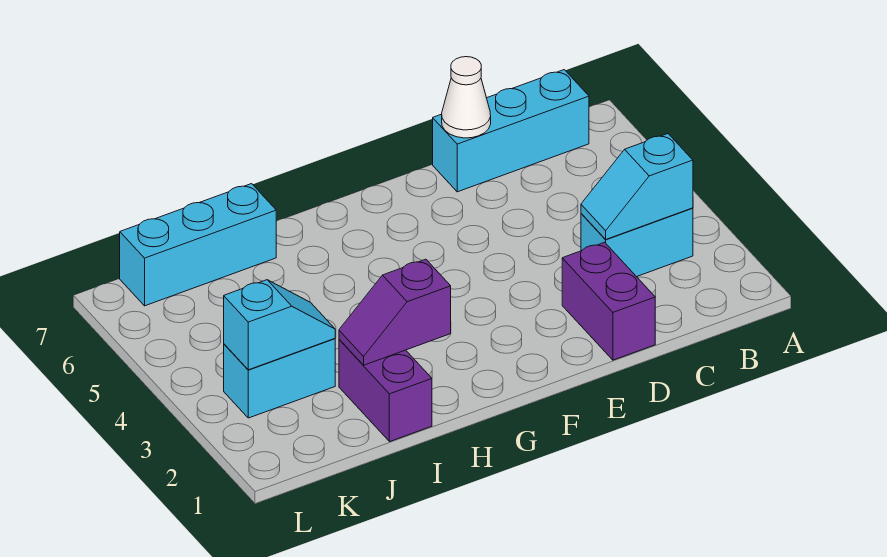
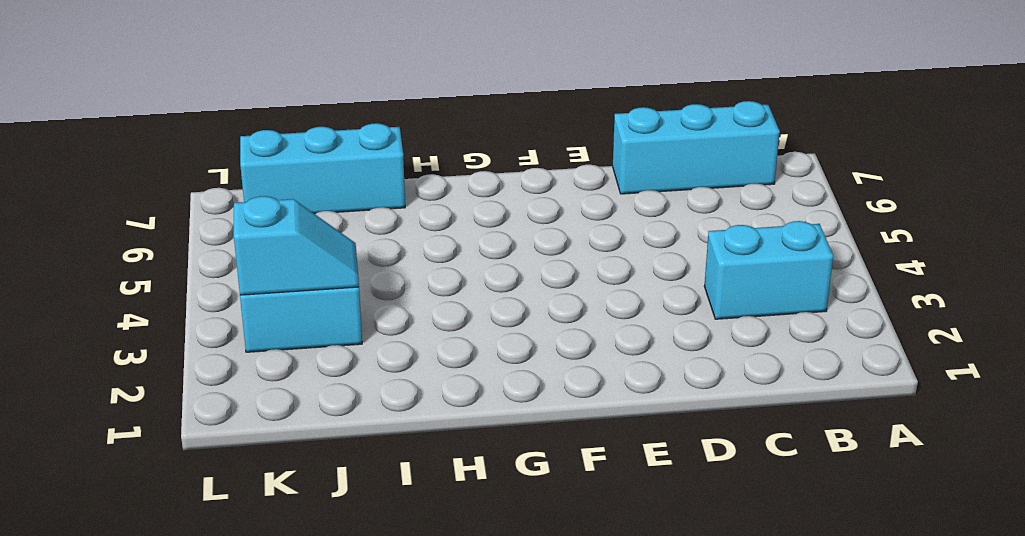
none -> purple brick D1:D2 level 1
none -> purple brick I1:I2 level 1

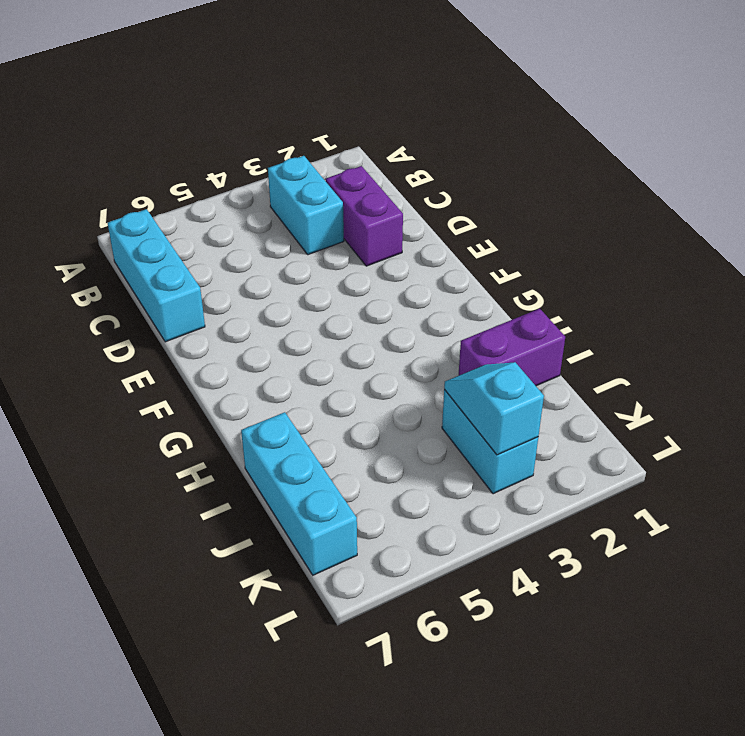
purple brick C2:D2 level 1 -> purple brick D1:D2 level 1
none -> cyan slope B3:C3 level 2 top B
none -> white cone D7 level 2

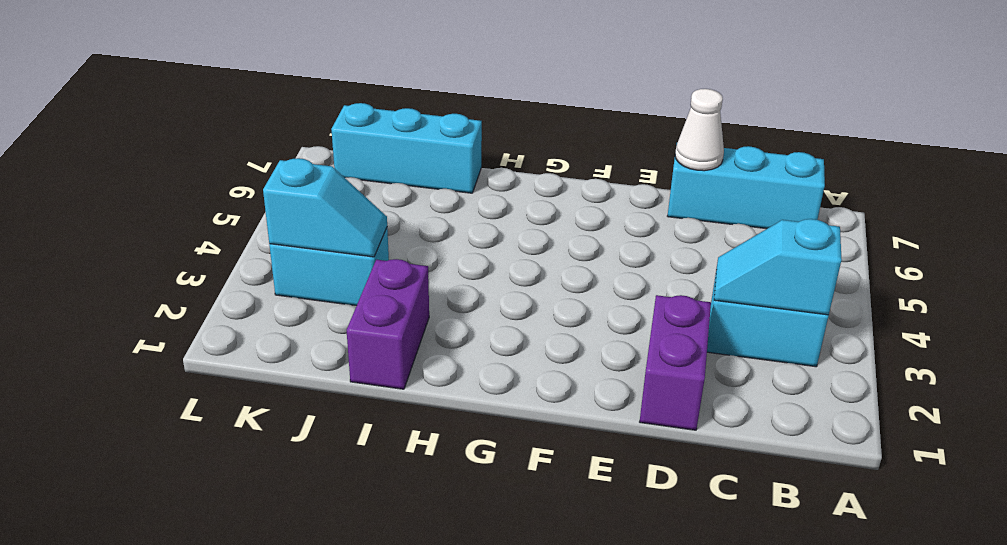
none -> purple slope H2:I2 level 2 top H

